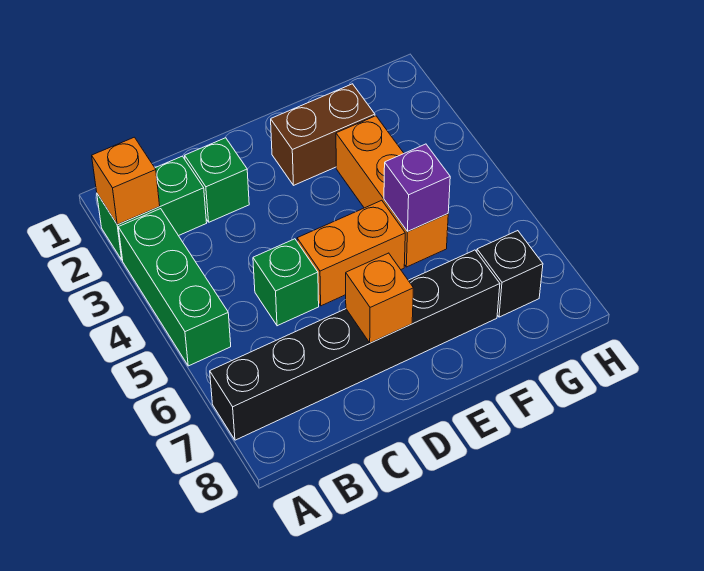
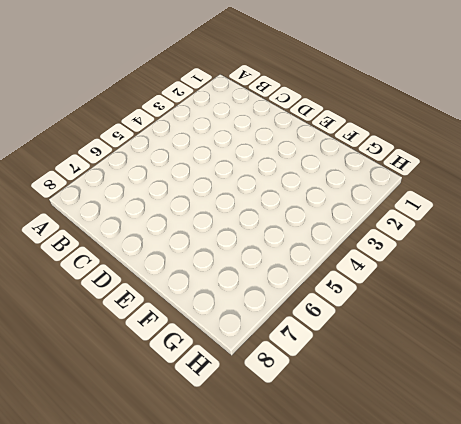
none -> green brick A2:B2 level 1
none -> green brick A3:A5 level 1
none -> black brick A7:F7 level 1

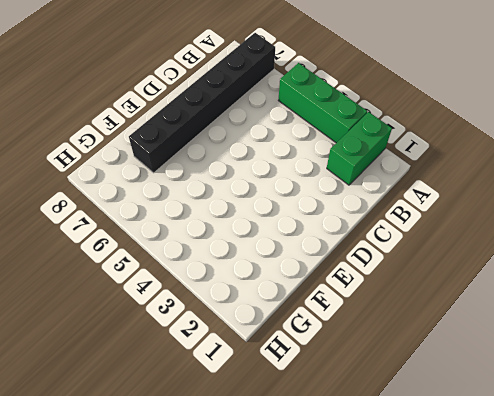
none -> green brick C2 level 1
none -> green brick C5 level 1
none -> orange brick D5:E5 level 1

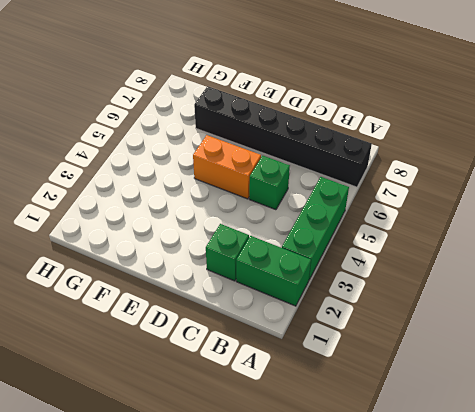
none -> brown brick E2:F2 level 1
none -> orange brick F3:F5 level 1
none -> black brick G7 level 1

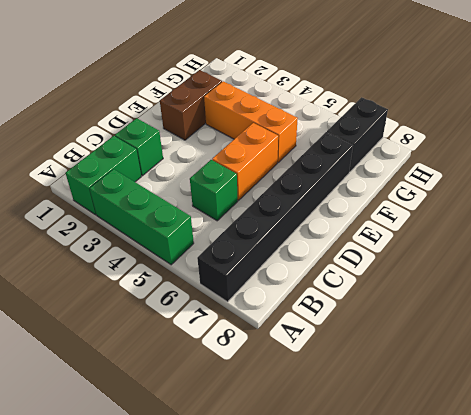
black brick G7:H7 level 1 -> black brick G7 level 1
none -> orange brick A2 level 2
none -> orange brick D7 level 2
none -> purple brick F5 level 2

